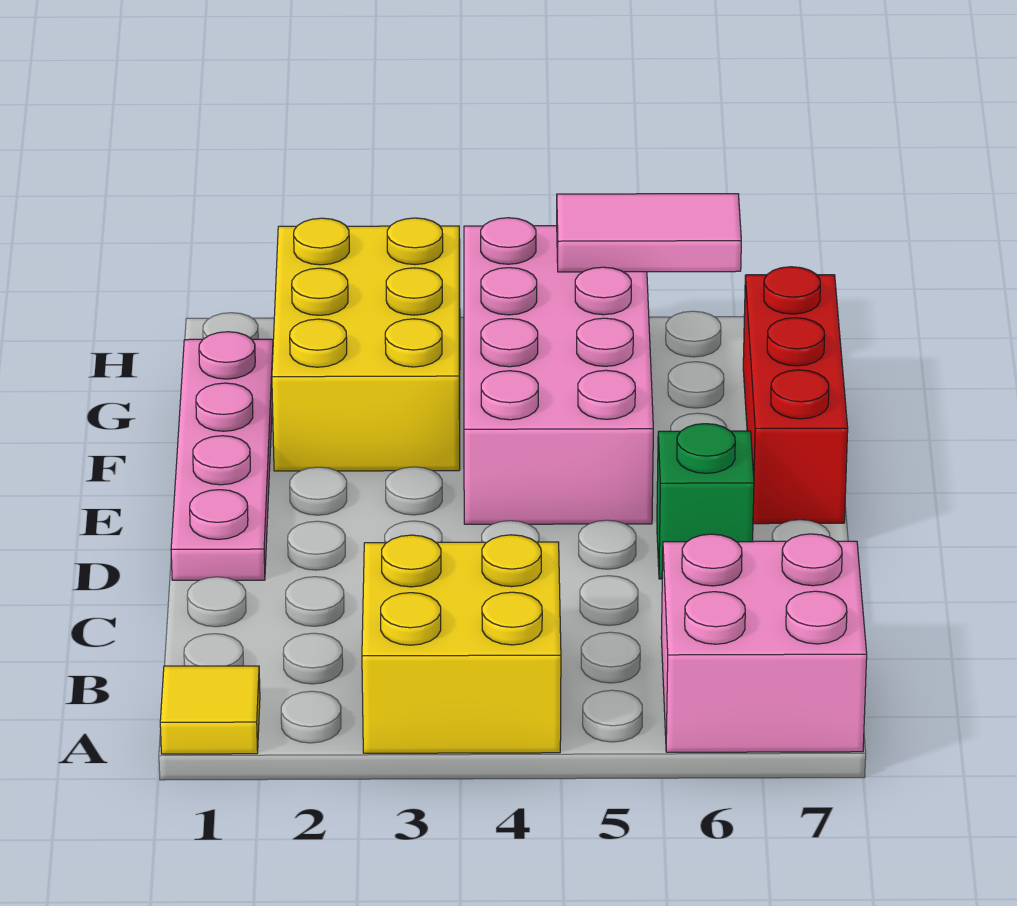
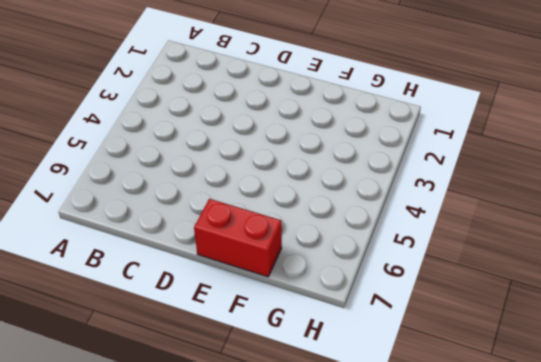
red brick E7:F7 level 1 -> red brick E7:G7 level 1
none -> yellow tile A1 level 1
none -> yellow brick A3:B4 level 1

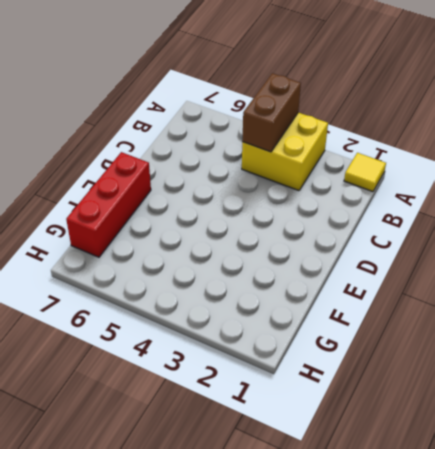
brown brick A4:B4 level 2 -> none
none -> pink brick A6:B7 level 1
none -> pink plate D1:G1 level 1

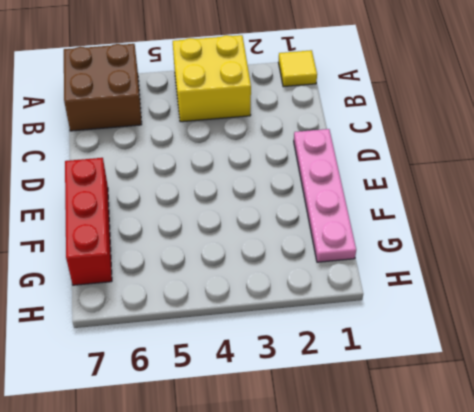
brown brick A6:B7 level 1 -> pink brick A6:B7 level 1
none -> green brick D6 level 1
none -> pink brick E4:H5 level 1

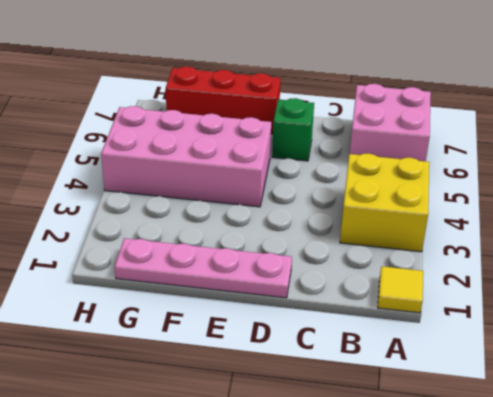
none -> yellow brick F2:H3 level 1
none -> pink tile H5:H6 level 2

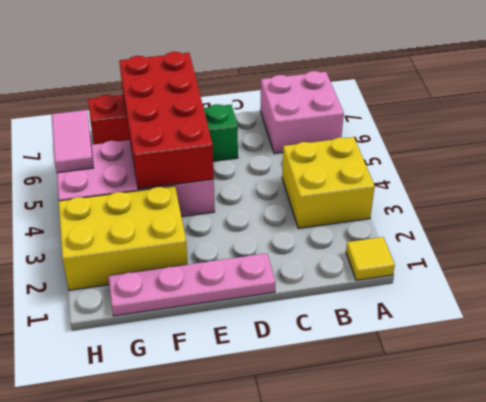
red brick E4:F7 level 2 -> none

